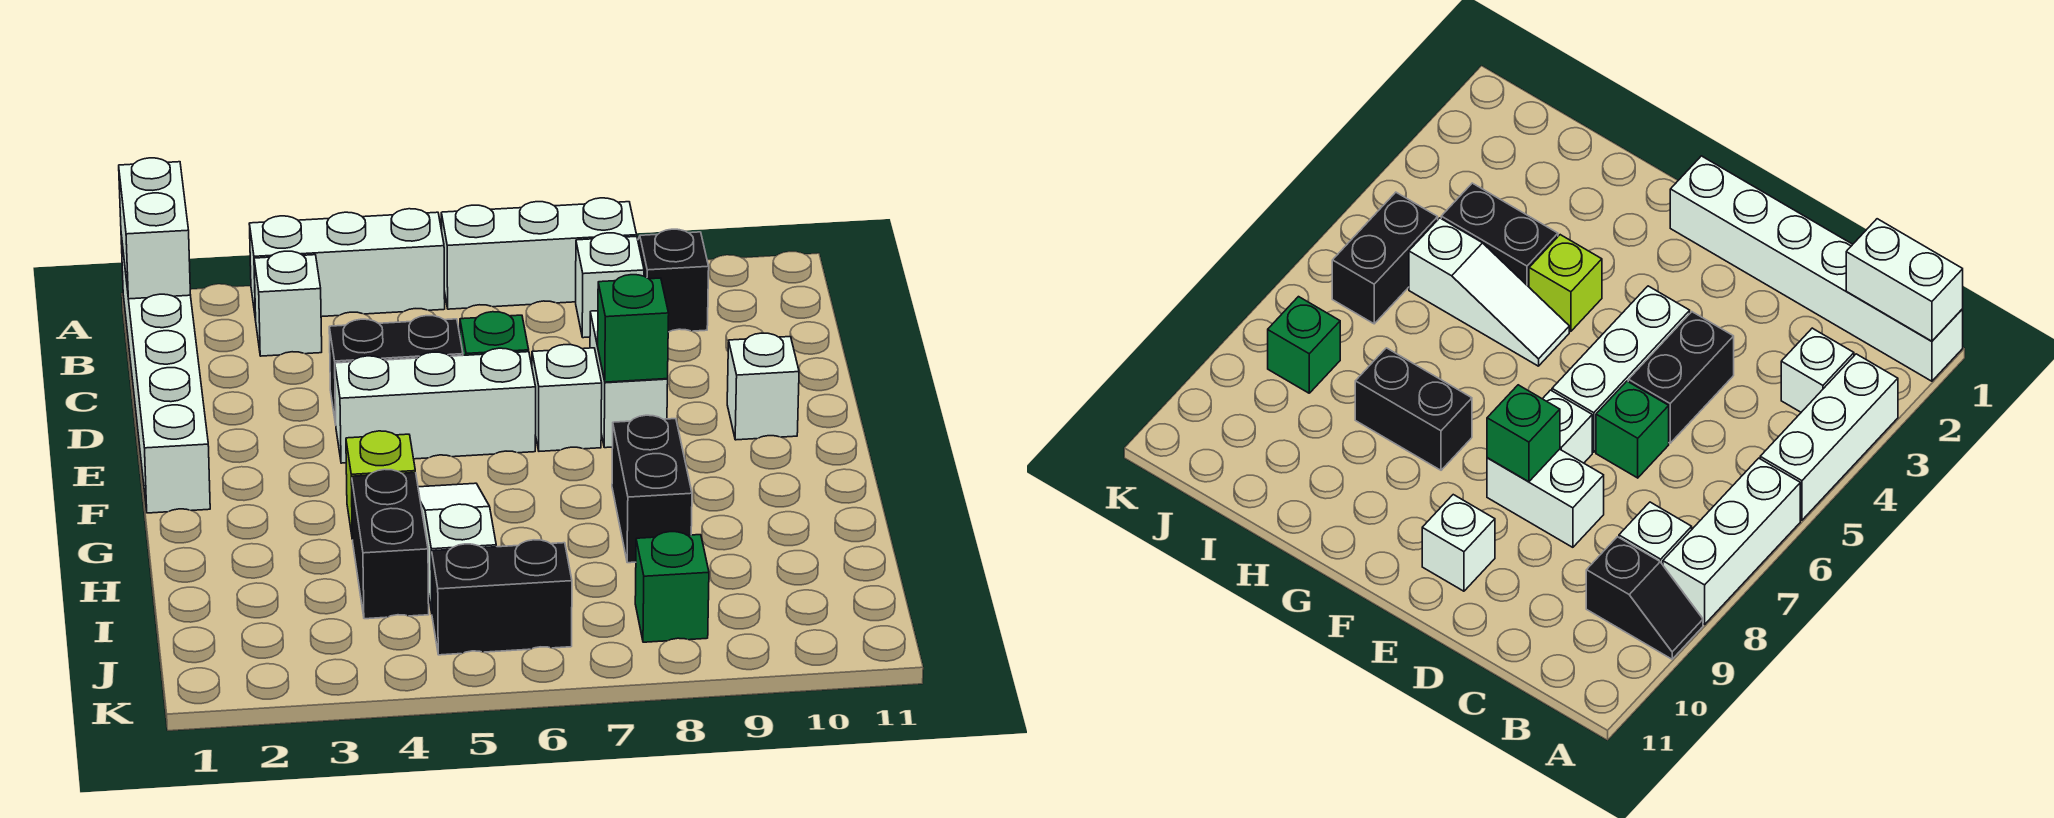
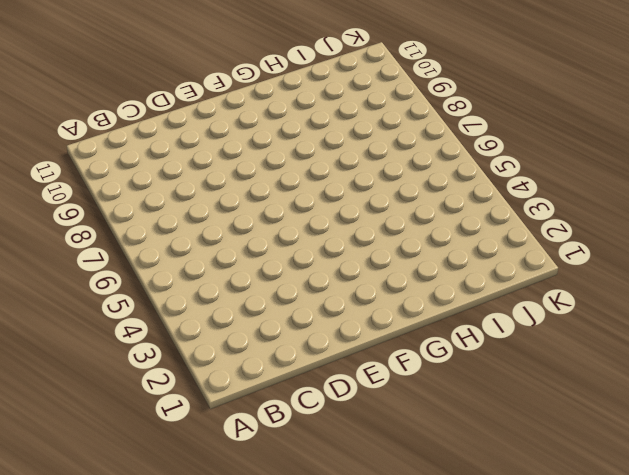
none -> white brick A1:F1 level 1
none -> white brick A3:A5 level 1
none -> white brick A6:A8 level 1

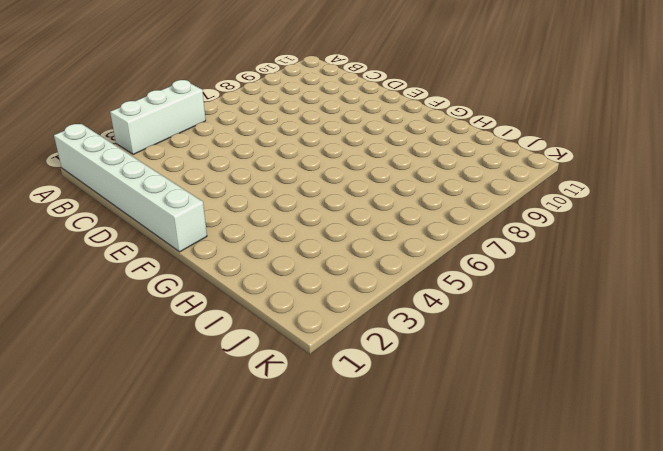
none -> white brick A6:A8 level 1
none -> black slope A9:B9 level 1 top B
none -> white brick B3 level 1

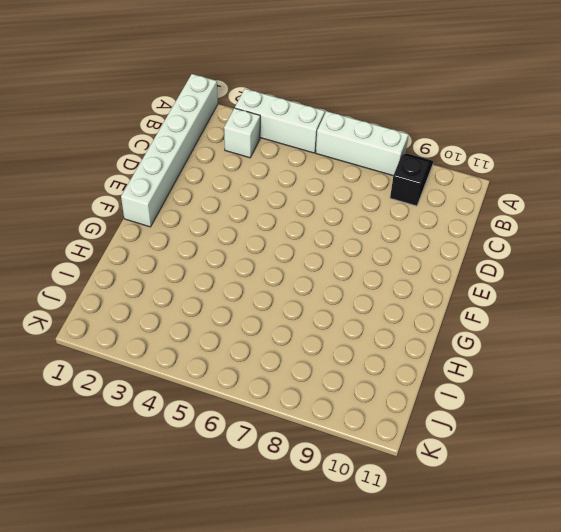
none -> white brick B8 level 1
none -> black brick D4:D5 level 1
none -> green brick D6 level 1

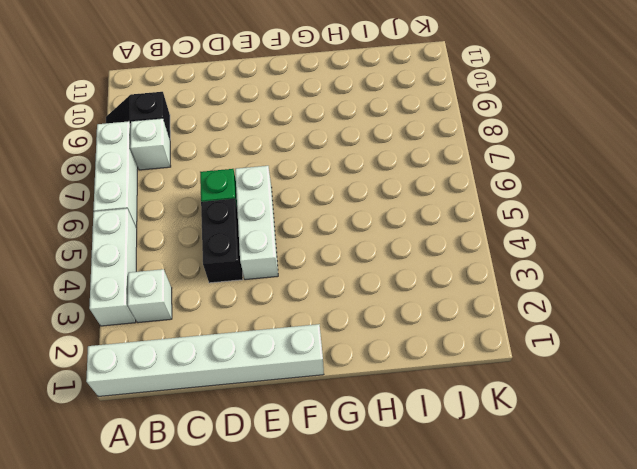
none -> white brick D8:E8 level 1
none -> white brick E7 level 1
none -> white brick E10 level 1

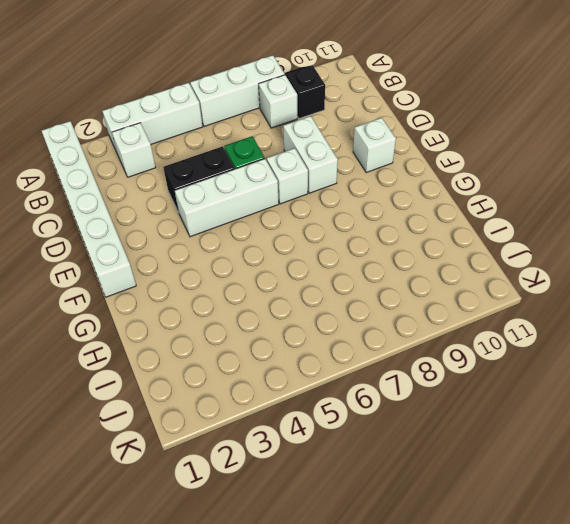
none -> lime brick G4 level 1
none -> white slope G5:I5 level 1 top I
none -> black brick G8:H8 level 1

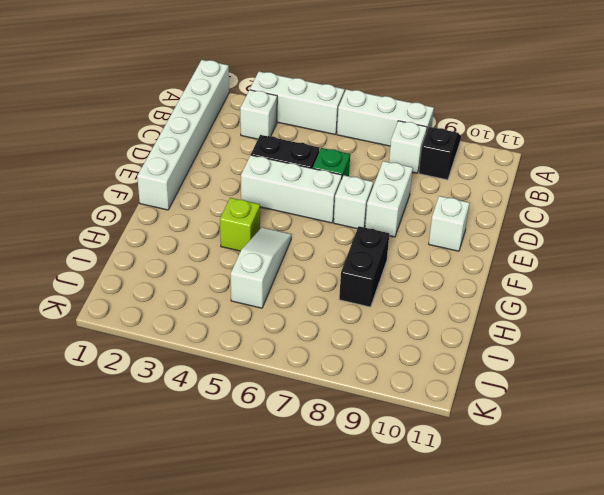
none -> black brick H4:I4 level 1
none -> black brick J5:J6 level 1
none -> green brick J8 level 1

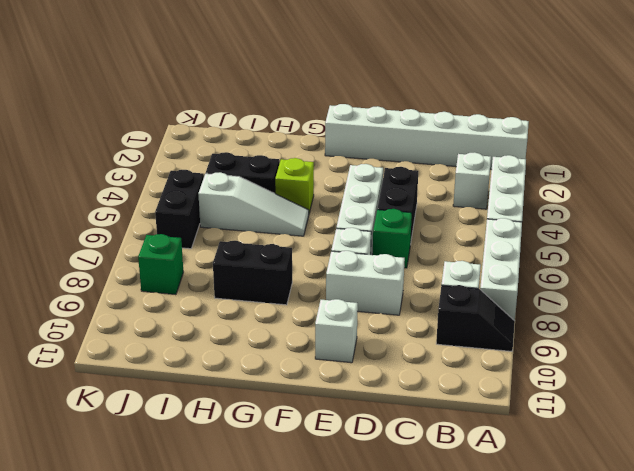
none -> white brick A1:B1 level 2
none -> green brick E8 level 2

